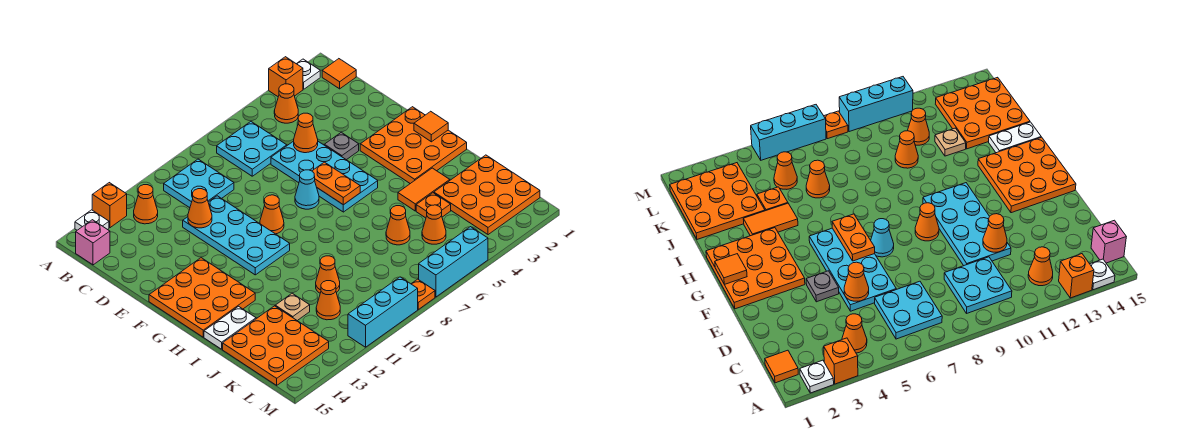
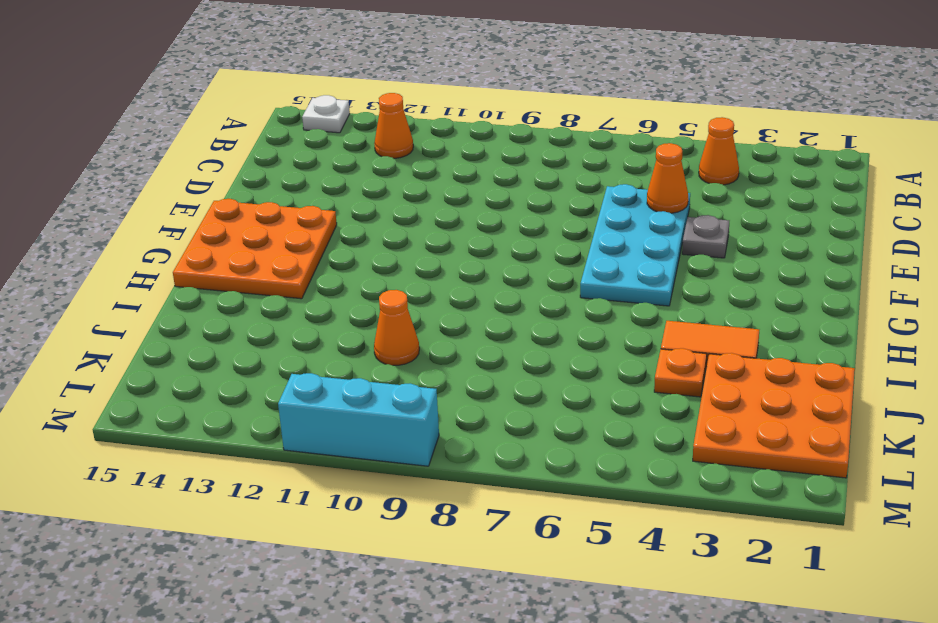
none -> white plate A2 level 1
none -> orange brick A3 level 1
none -> orange brick A13 level 1
none -> orange tile B1 level 1

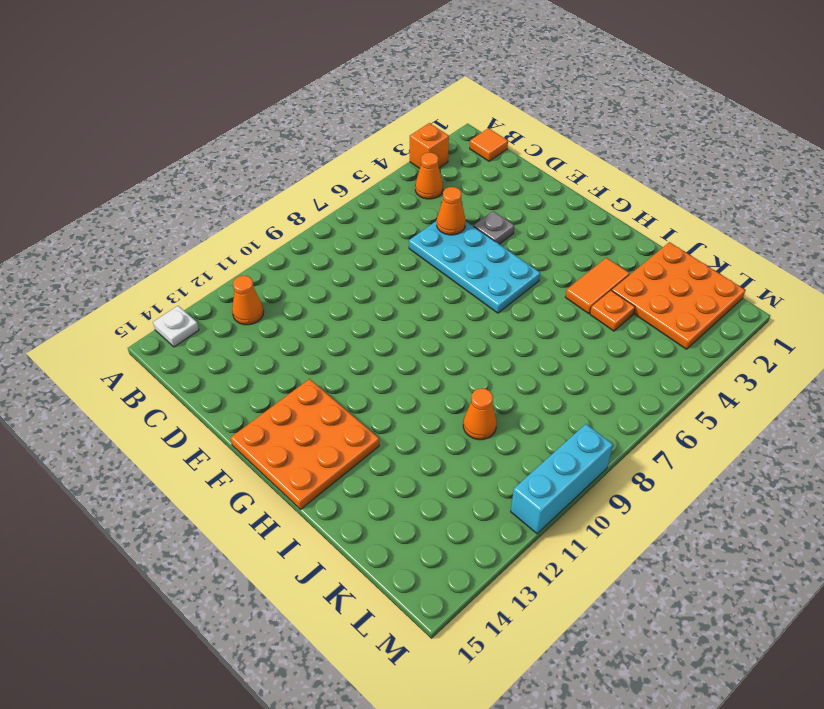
none -> white plate A2 level 1
none -> orange brick A13 level 1
none -> cyan plate B6:C7 level 1
none -> cyan plate B9:C10 level 1

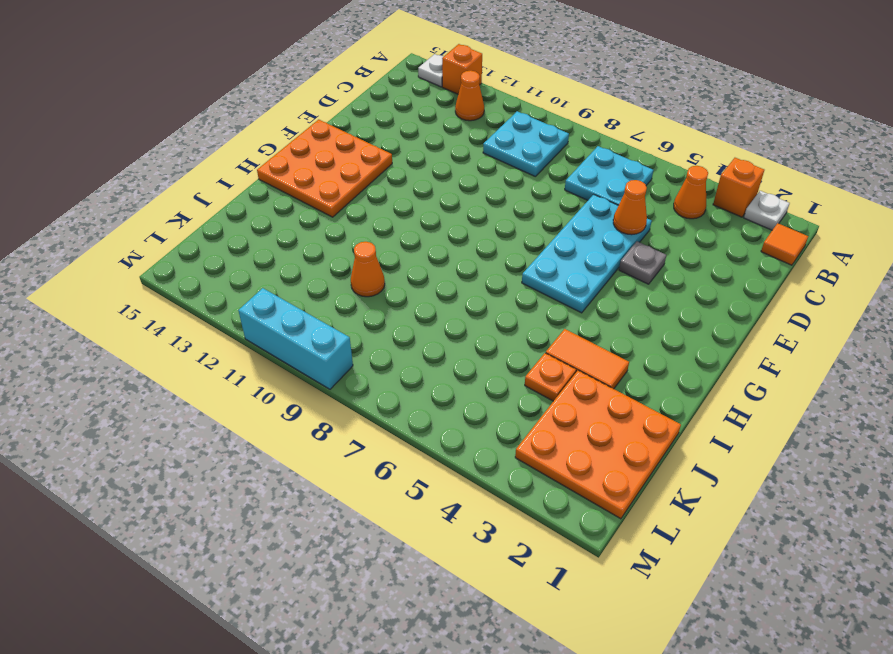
none -> pink brick B15 level 1
none -> cyan plate D10:G11 level 1
none -> orange plate F1:H3 level 1
none -> cyan cone F7 level 1

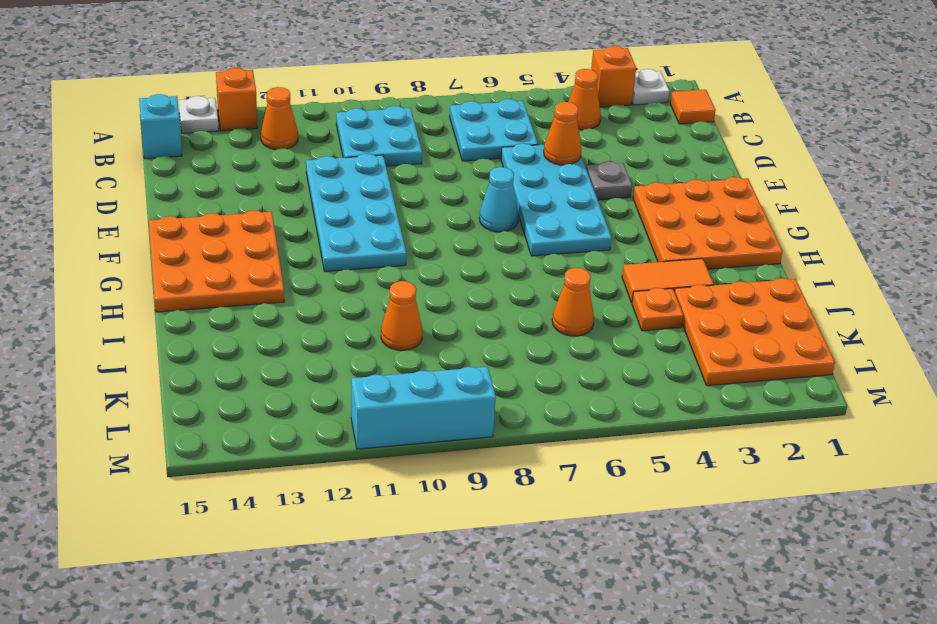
cyan brick B15 level 1 -> pink brick B15 level 1
none -> orange cone F9 level 1
none -> white plate I14:I15 level 1
none -> tan plate J12 level 1
none -> orange plate J13:L15 level 1

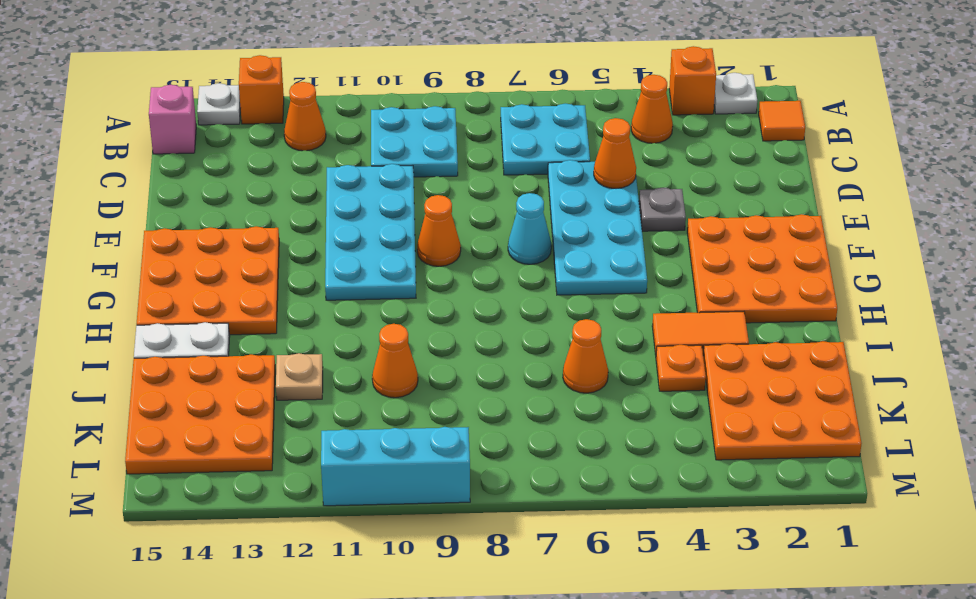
none -> orange cone K5 level 1
none -> orange cone K11 level 1
none -> cyan brick M5:M7 level 1
none -> orange plate M8 level 1

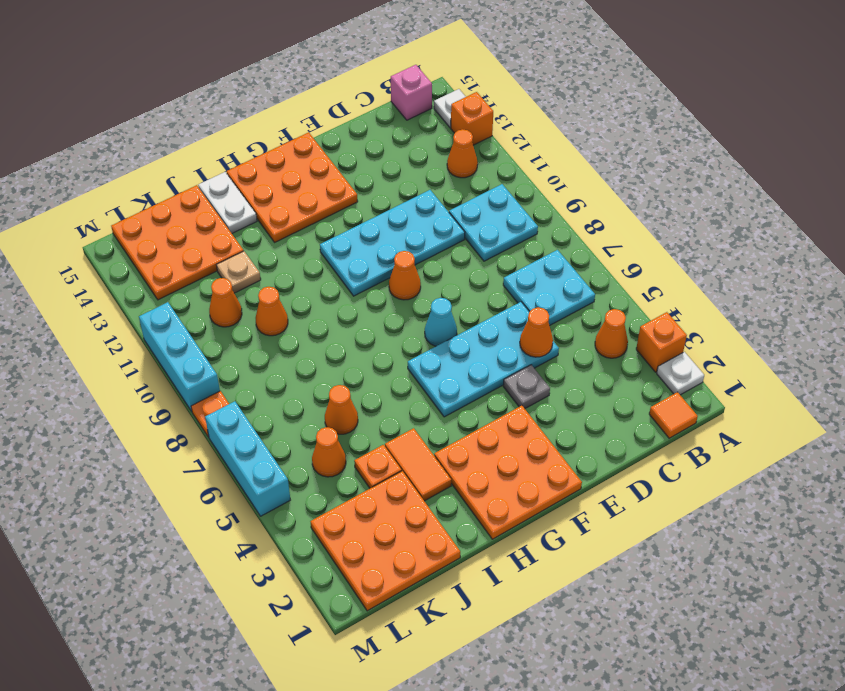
none -> orange cone D11 level 2
none -> orange plate F6:G6 level 2
none -> orange tile G1 level 2

